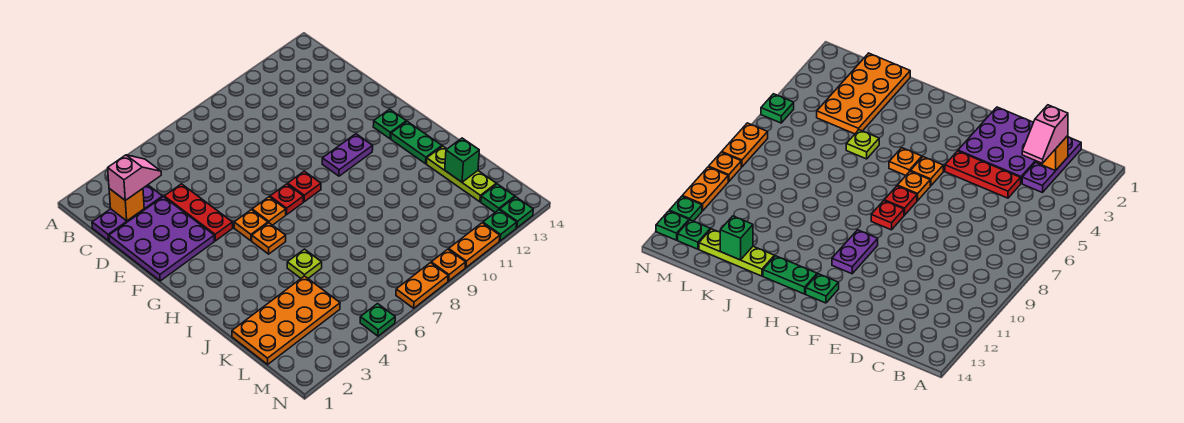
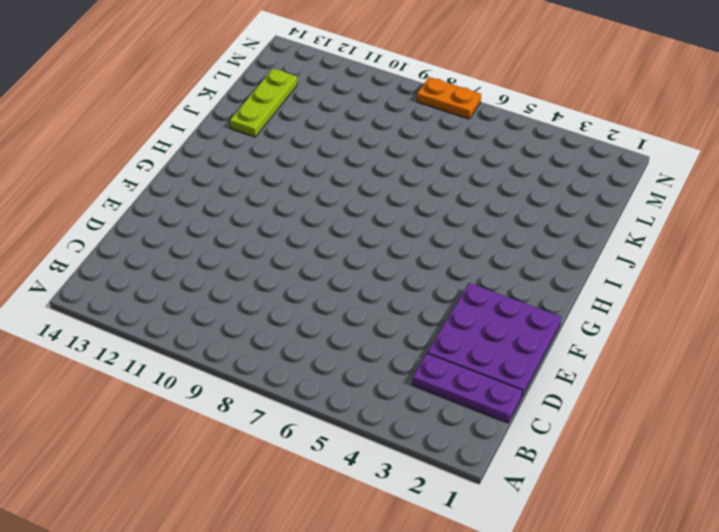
none -> red plate D4:F4 level 1
none -> orange plate G5 level 1
none -> orange plate G6 level 1

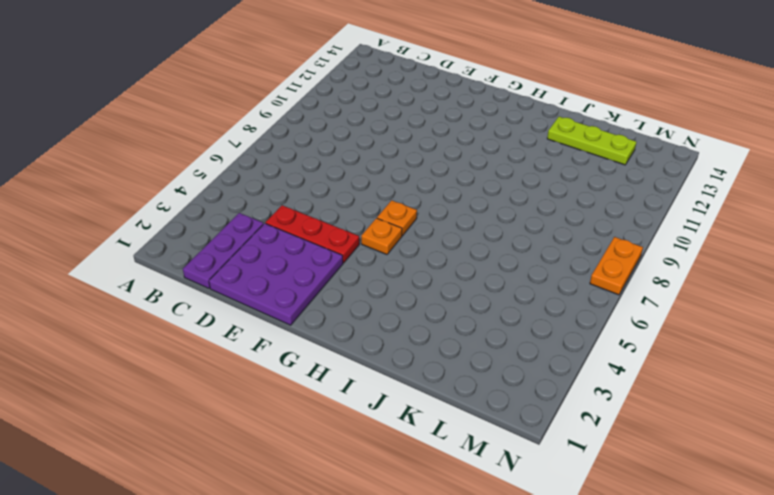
none -> red plate G7 level 1
none -> red plate G8 level 1
none -> purple plate G10:G11 level 1

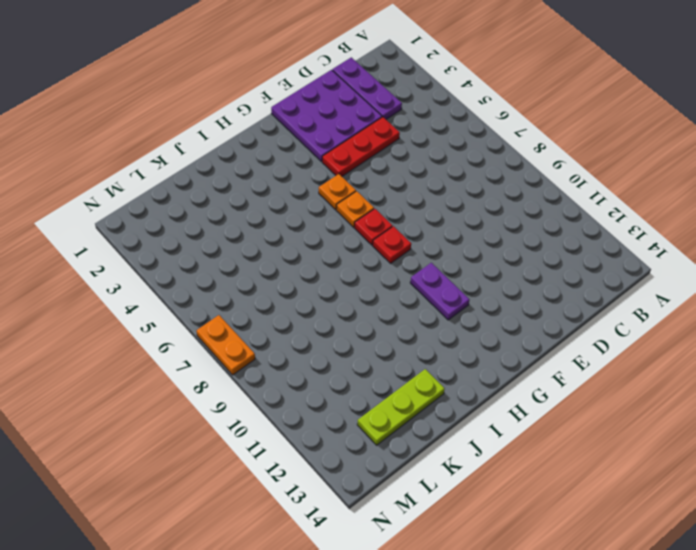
none -> green plate G13 level 1
none -> orange plate H5 level 1
none -> green plate H13:I13 level 1

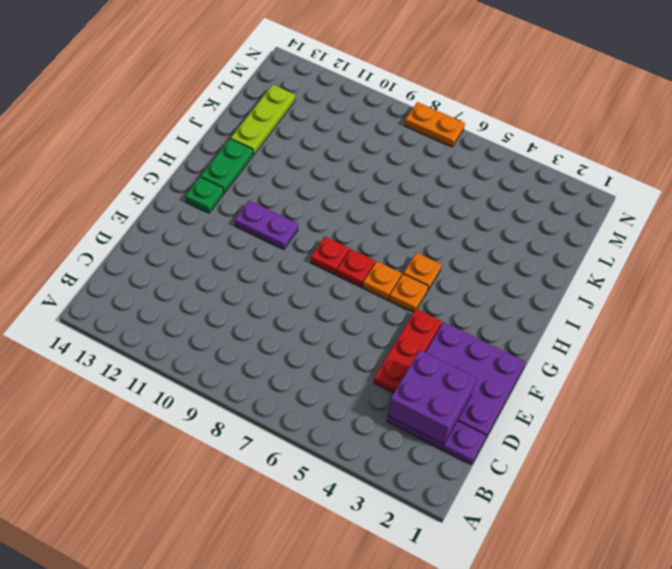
purple brick C2:D3 level 2 -> orange brick C2 level 2
none -> lime plate J5 level 1
none -> orange plate K1:L4 level 1
none -> green plate M13 level 1

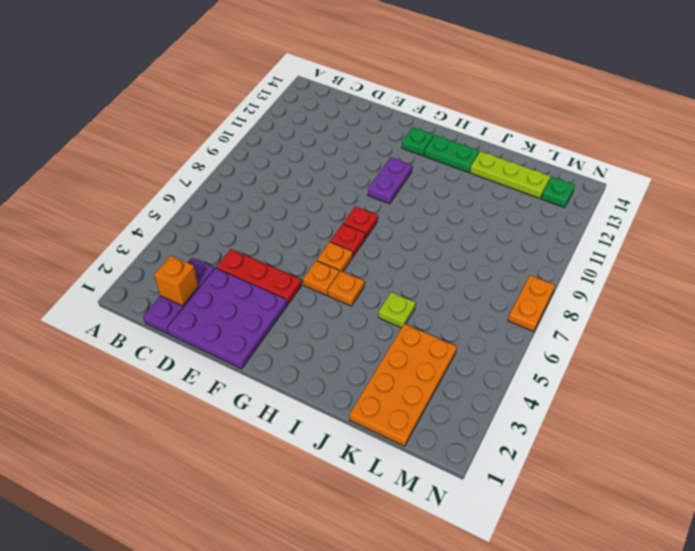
none -> green plate N5 level 1
none -> orange plate N9 level 1
none -> orange plate N10:N11 level 1

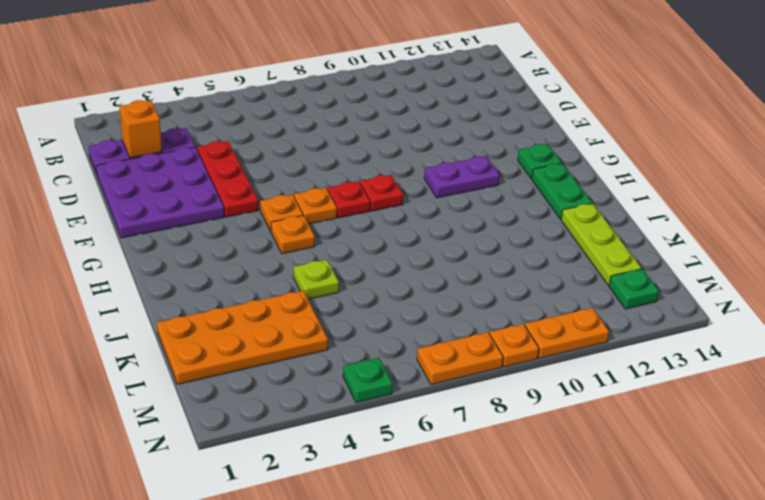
none -> green plate N12 level 1
none -> green plate N13 level 1
none -> green brick K13 level 2

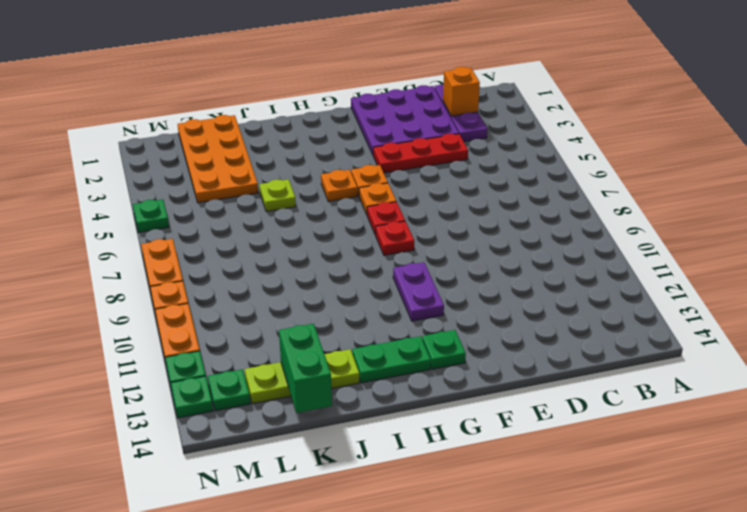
green brick K13:K14 level 2 -> green brick K13 level 2
none -> pink slope C2:C3 level 3 top 2

